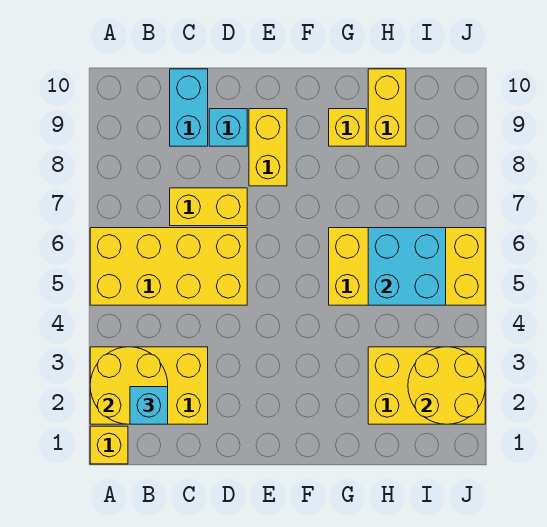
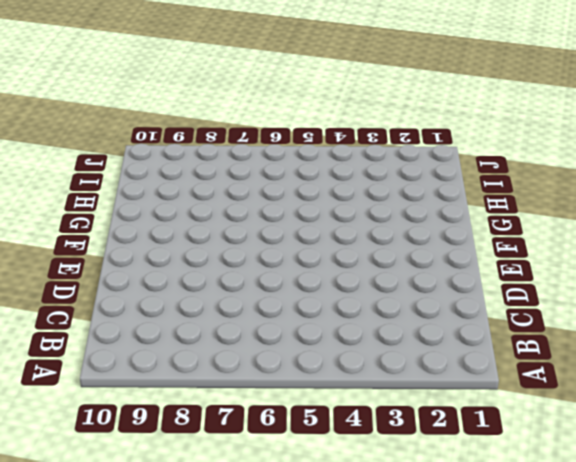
none -> yellow brick A1 level 1
none -> yellow brick A2:C3 level 1
none -> yellow brick A5:D6 level 1

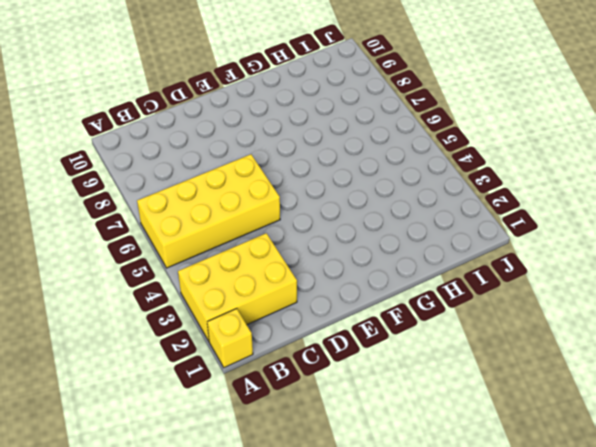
none -> yellow brick C7:D7 level 1
none -> cyan brick C9:C10 level 1
none -> cyan brick D9 level 1

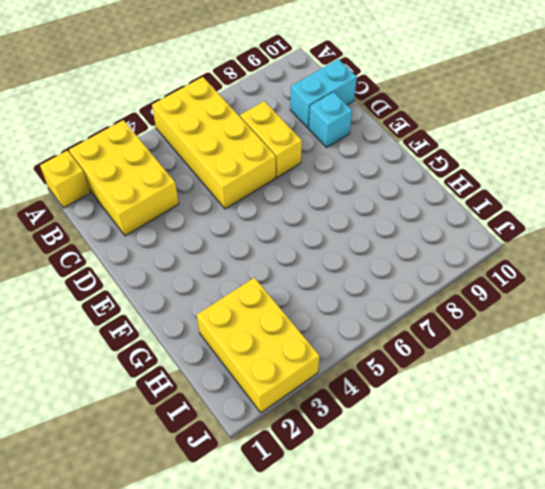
none -> yellow brick E8:E9 level 1
none -> yellow brick G5:J6 level 1
none -> yellow brick G9 level 1

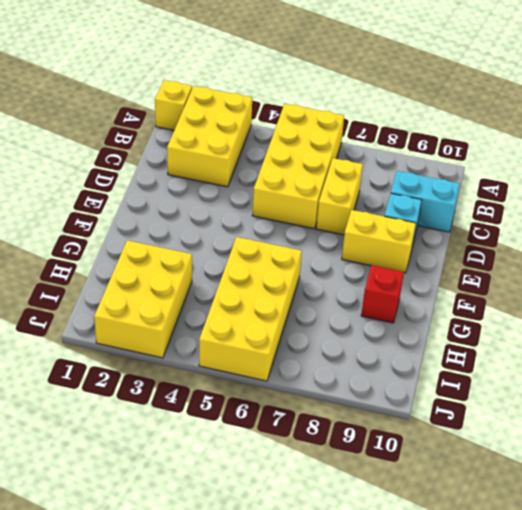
red brick G9 level 1 -> yellow brick G9 level 1
none -> yellow brick H9:H10 level 1
none -> yellow round brick A2:B3 level 2
none -> cyan brick H5:I6 level 2

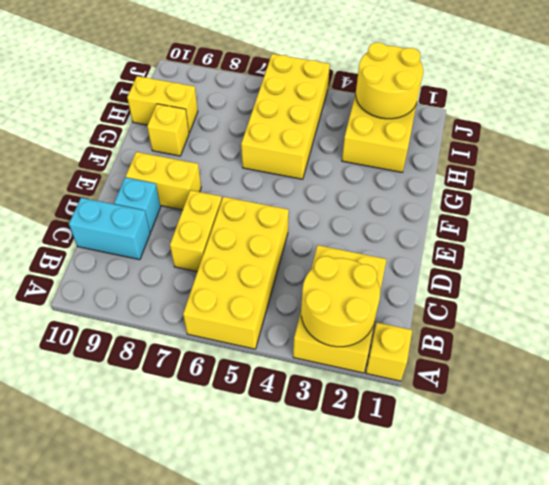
none -> cyan brick H5:I6 level 2
none -> cyan brick B2 level 3

